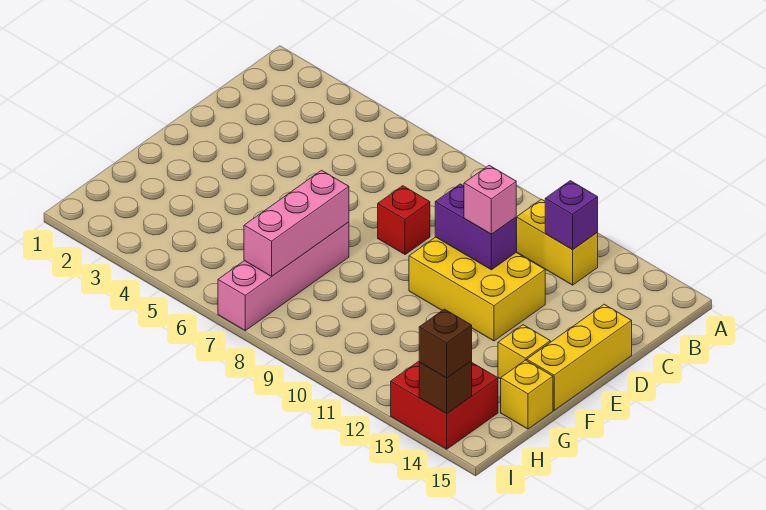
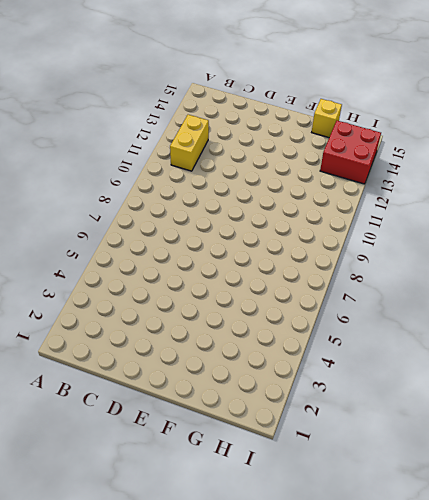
none -> red brick D8 level 1
none -> yellow brick D10:E12 level 1
none -> yellow brick D15:F15 level 1

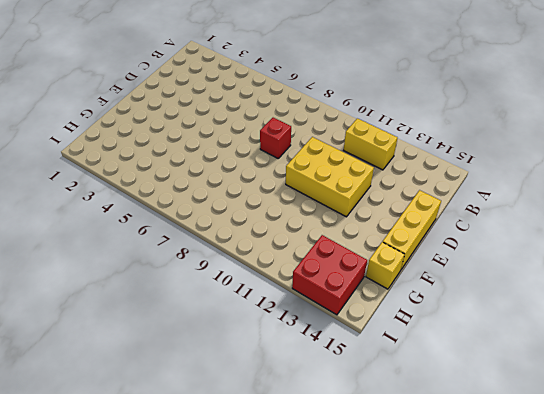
none -> pink brick F7:I7 level 1
none -> yellow brick F14 level 1
none -> purple brick B12 level 2

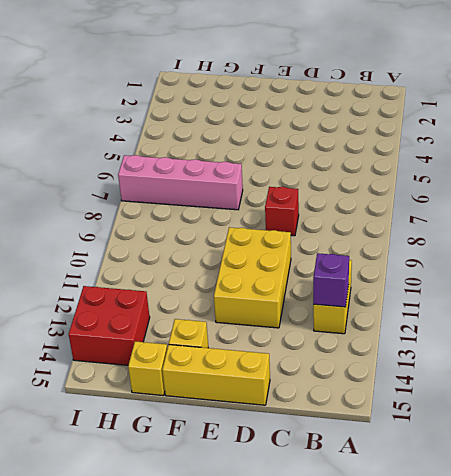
none -> purple brick D10:D11 level 2
none -> pink brick F7:H7 level 2
none -> brown brick I14 level 2

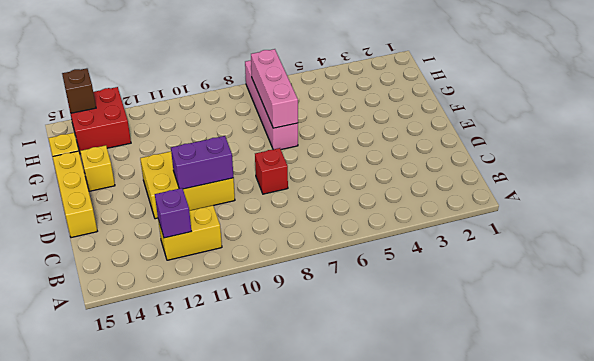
none -> pink brick D11 level 3
none -> brown brick I14 level 3

